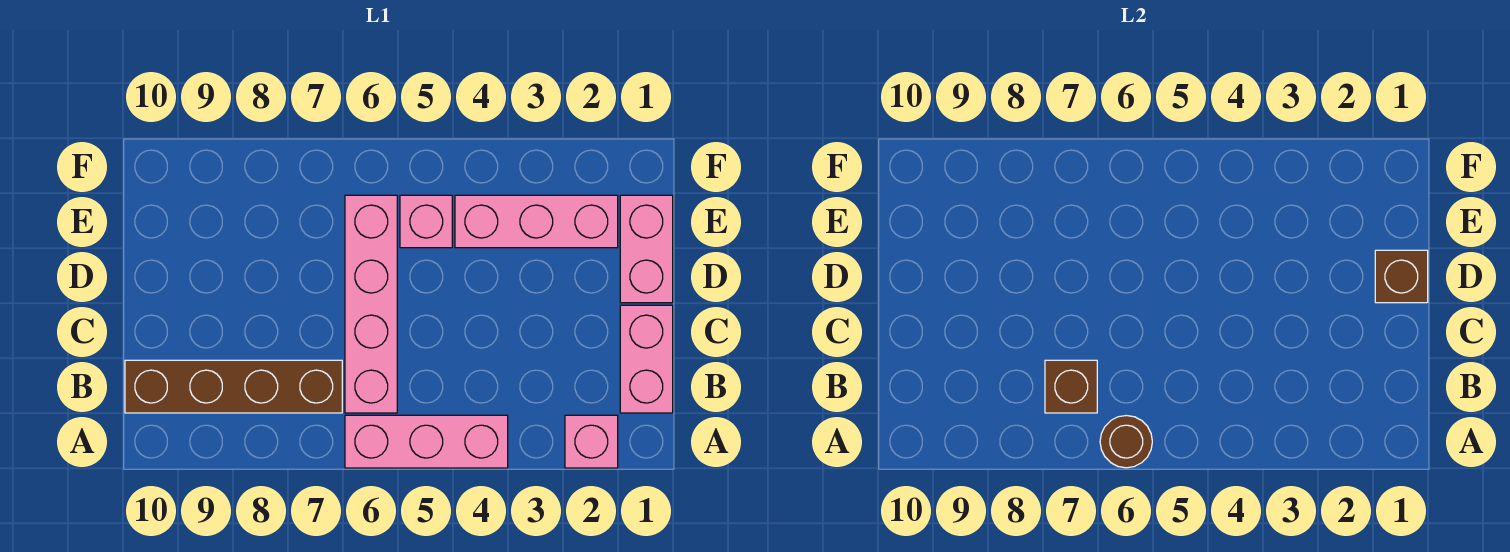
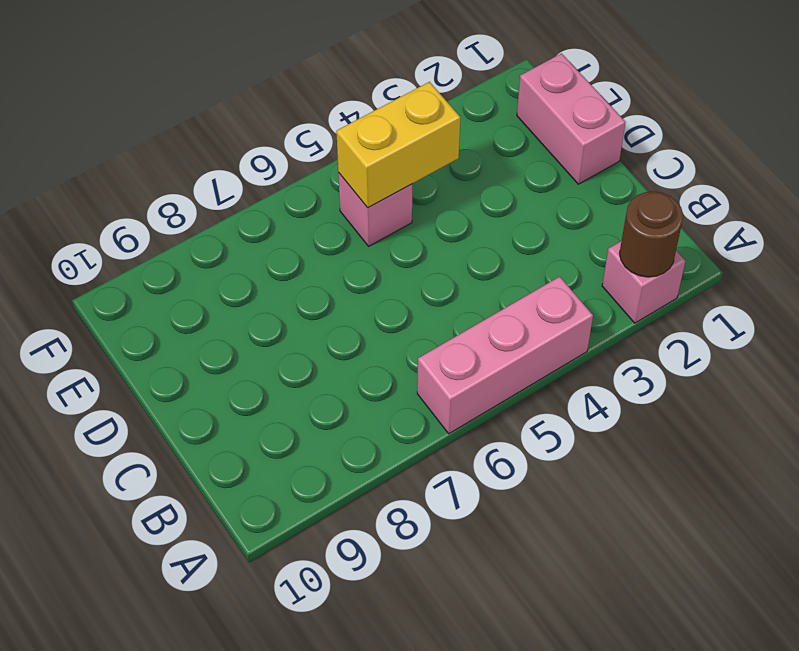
brown round brick A2 level 2 -> brown round brick A6 level 2
yellow brick E4:E5 level 2 -> none
none -> pink brick B1:C1 level 1
none -> pink brick B6:E6 level 1

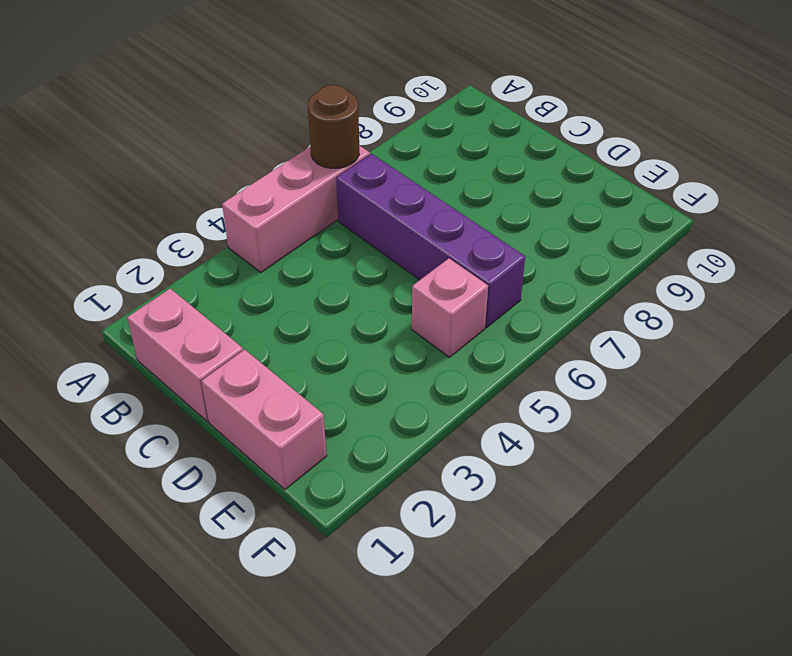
purple brick B6:E6 level 1 -> pink brick B6:E6 level 1
none -> pink brick A2 level 1
none -> brown brick B7:B10 level 1

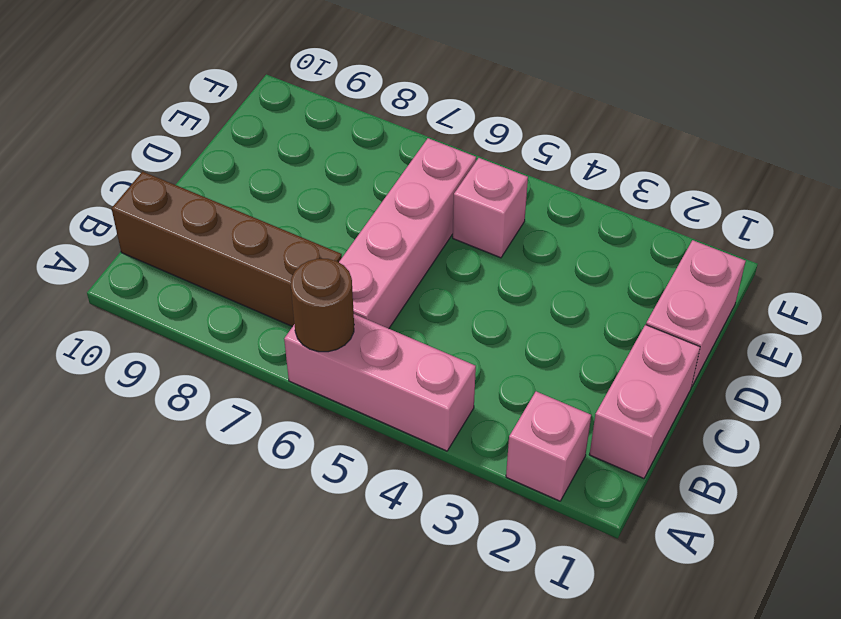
none -> pink brick E2:E4 level 1
none -> brown brick B7 level 2

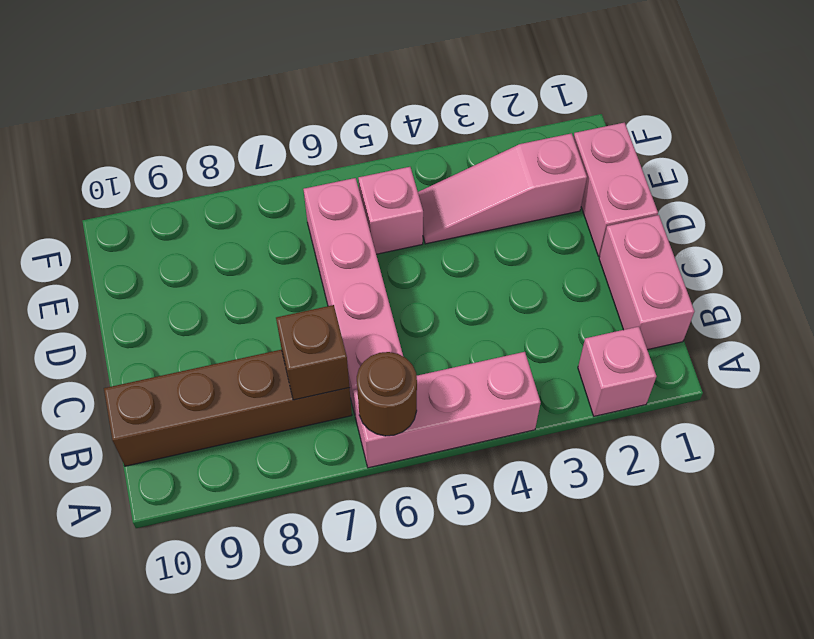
pink slope E2:E4 level 1 top 2 -> pink brick E2:E4 level 1
none -> brown brick D1 level 2

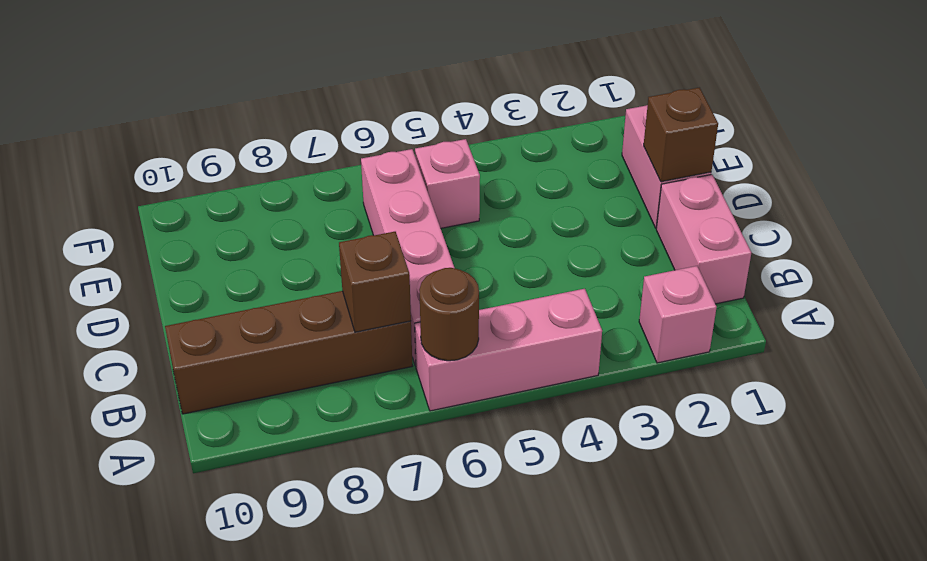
none -> pink brick E2:E4 level 1

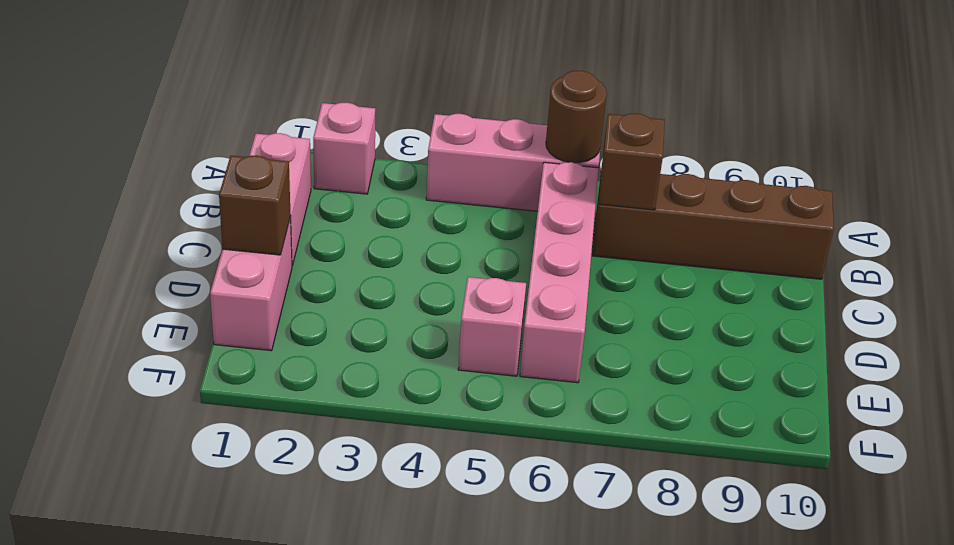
none -> pink brick E2:E4 level 1

